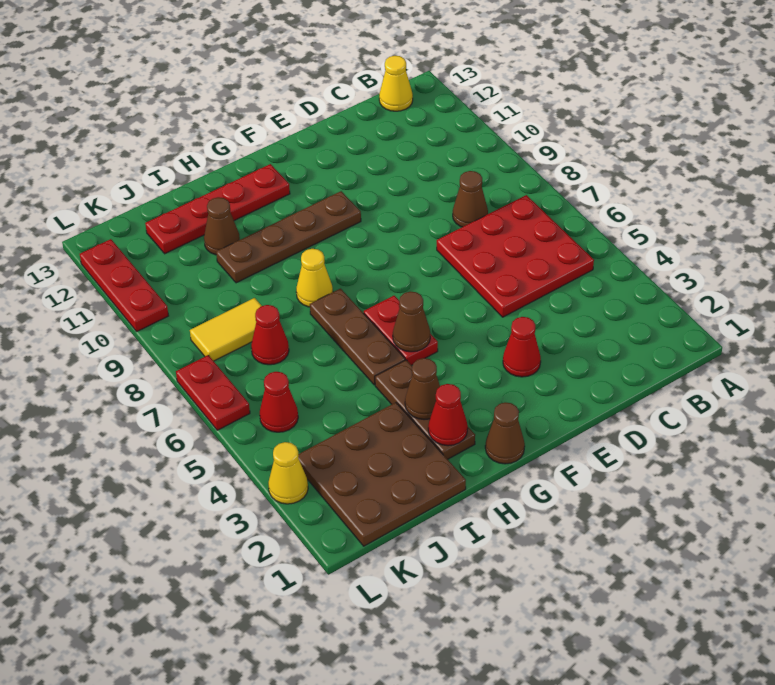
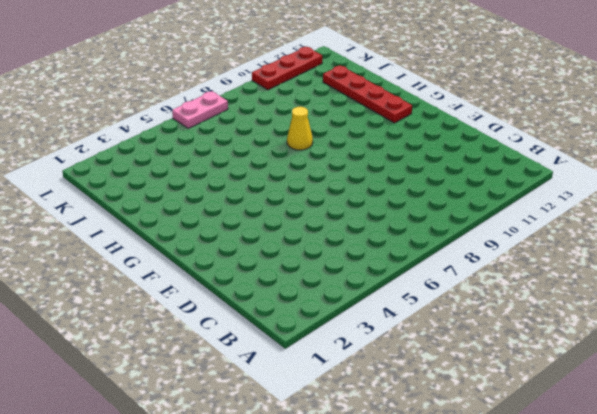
pink plate L6:L7 level 1 -> red plate L6:L7 level 1
none -> red plate B5:D7 level 1
none -> yellow cone B13 level 1
none -> brown cone C8 level 1

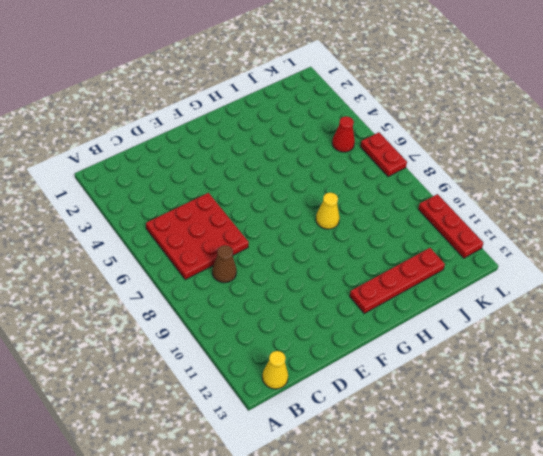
none -> red cone E3 level 1
none -> brown plate F10:I10 level 1
none -> brown cone G1 level 1

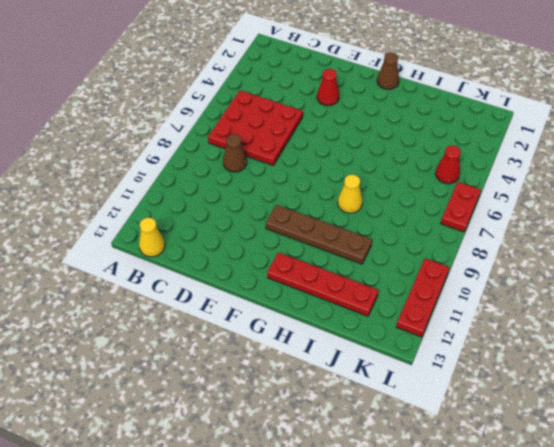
none -> red plate G5:G6 level 1
none -> brown plate H2:H4 level 1
none -> brown plate H5:H7 level 1

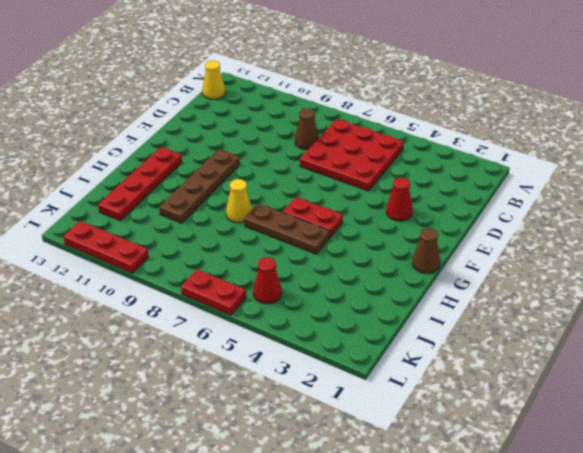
none -> brown plate H2:H4 level 1
none -> brown plate I1:K3 level 1
none -> brown cone I11 level 1

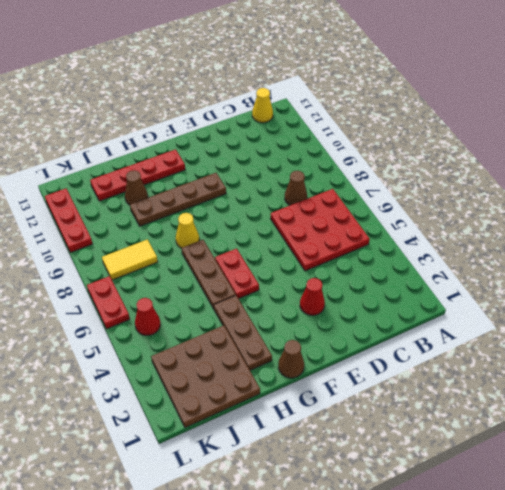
none -> red cone J7 level 1
none -> yellow cone L3 level 1
none -> brown cone G5 level 2

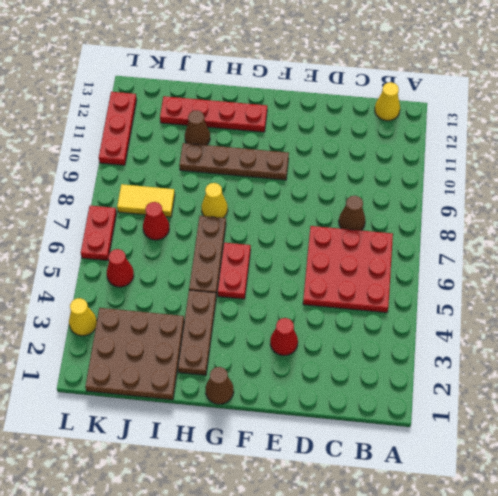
none -> brown cone G5 level 2
none -> red cone H2 level 2
none -> brown cone H3 level 2

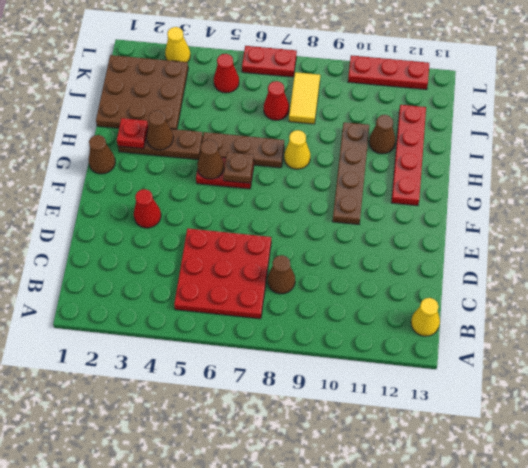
brown plate G6 level 2 -> none
red plate H2 level 2 -> red cone H2 level 2

